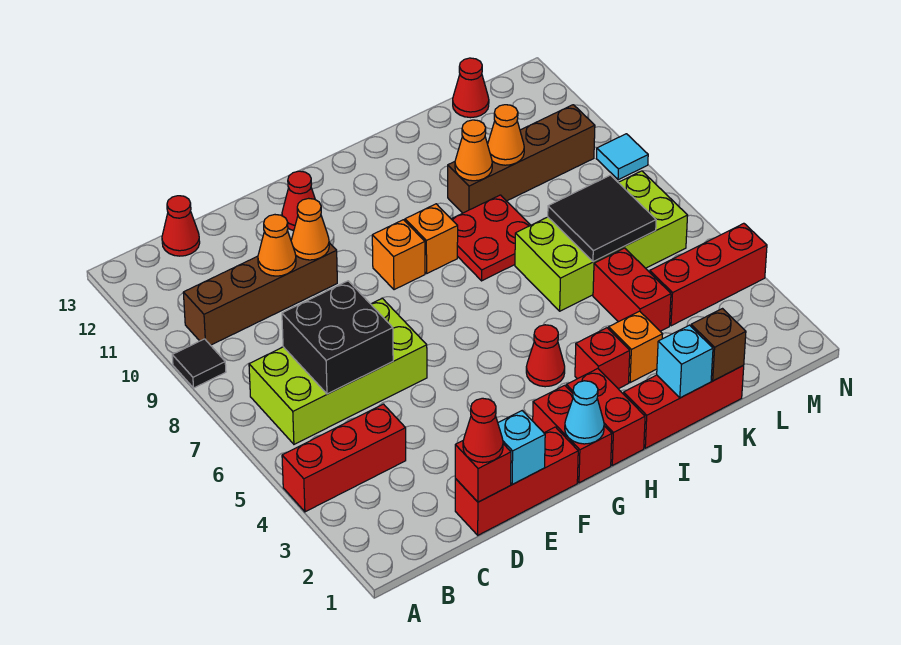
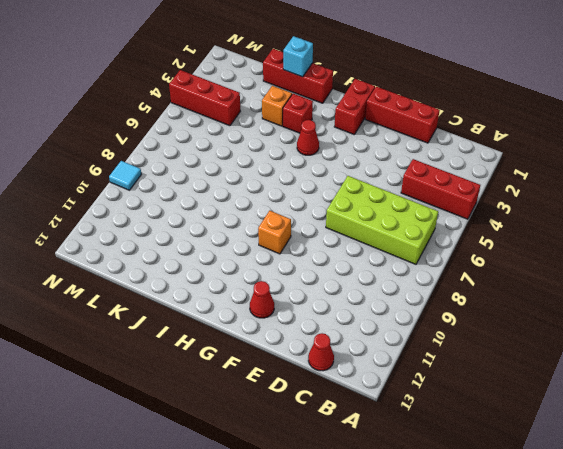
none -> black tile A9 level 1
none -> brown brick B10:E10 level 1
none -> red brick H1:H2 level 1
none -> orange brick H9 level 1

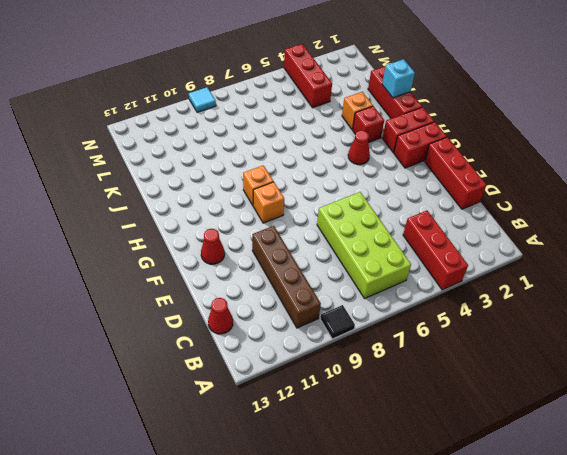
none -> red plate I8:J9 level 1
none -> lime brick J6:M7 level 1
none -> brown brick J10:M10 level 1
none -> red brick K4:K5 level 1

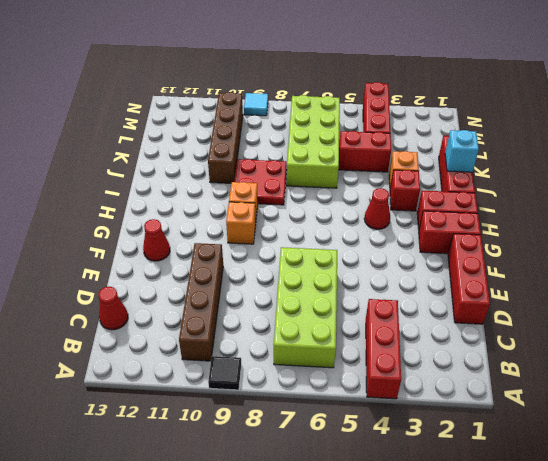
none -> red cone L13 level 1
none -> black brick C6:D7 level 2
none -> red brick D1 level 2
none -> orange cone D10 level 2

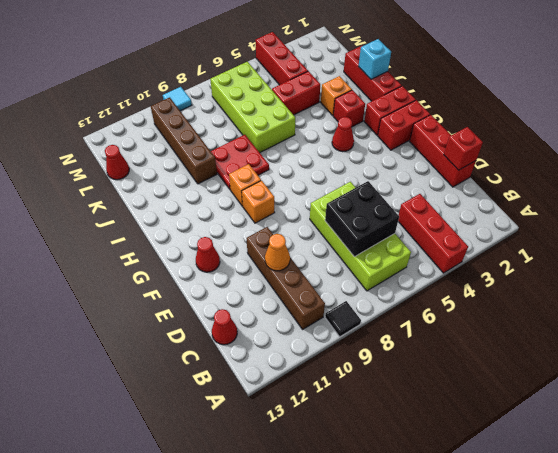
none -> cyan brick E1 level 2
none -> orange cone E10 level 2
none -> cyan cone G1 level 2
none -> orange cone J10 level 2

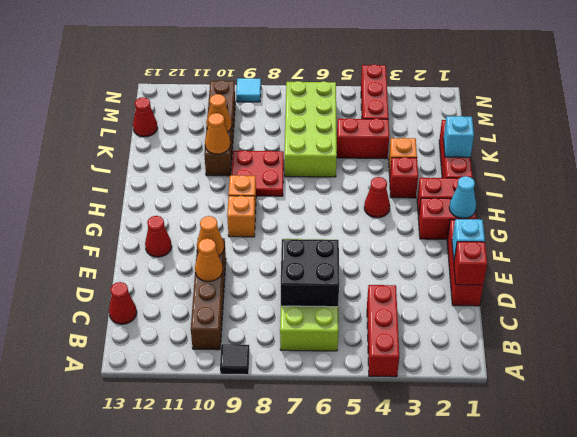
none -> brown brick K1 level 2
none -> black tile K6:L7 level 2
none -> red cone D1 level 3

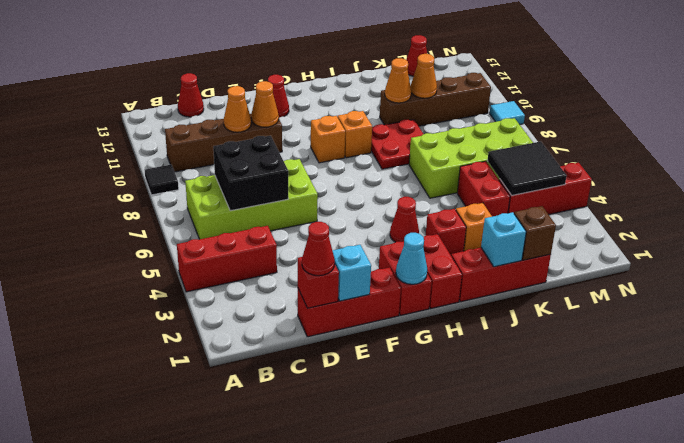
black tile L4:M5 level 2 -> black tile K6:L7 level 2

